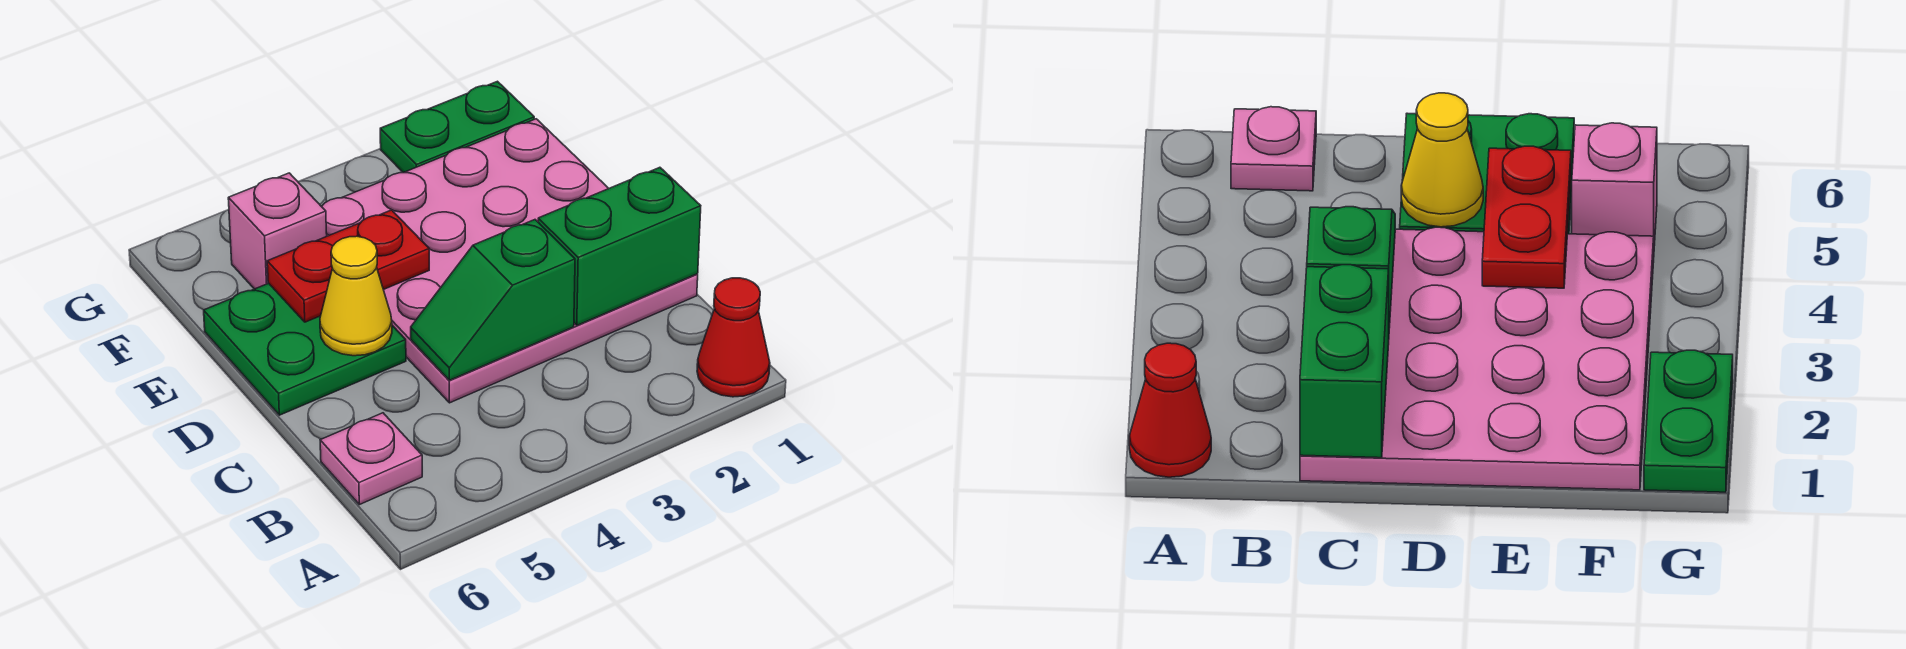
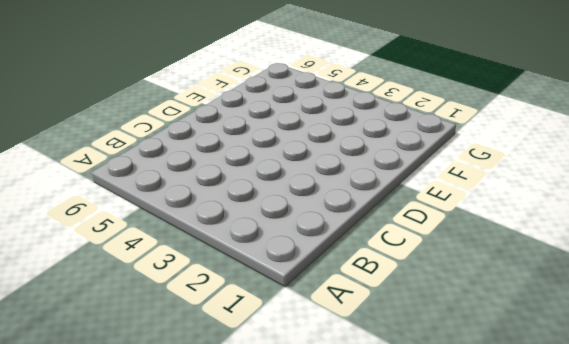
none -> red cone A1 level 1
none -> pink plate B6 level 1

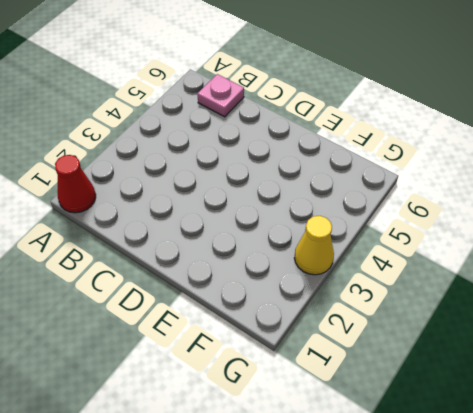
yellow cone G3 level 1 -> yellow cone D5 level 2
none -> pink plate C1:F4 level 1
none -> green plate D5:E6 level 1

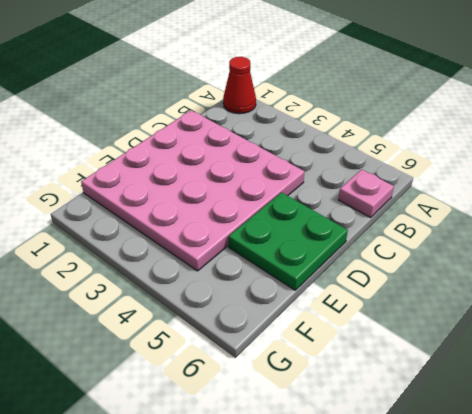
none -> pink brick F5 level 1
none -> green plate G1:G2 level 1

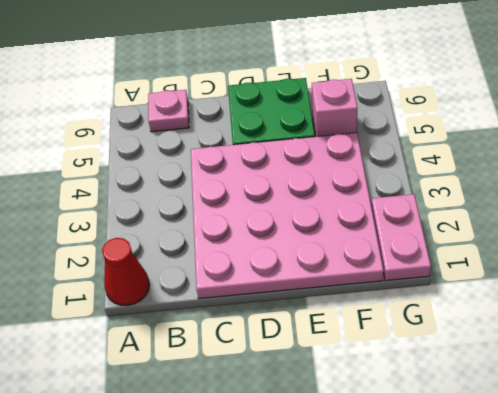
pink plate G1:G2 level 1 -> green plate G1:G2 level 1
none -> green brick C1:C2 level 2
none -> green slope C3:C4 level 2 top 3

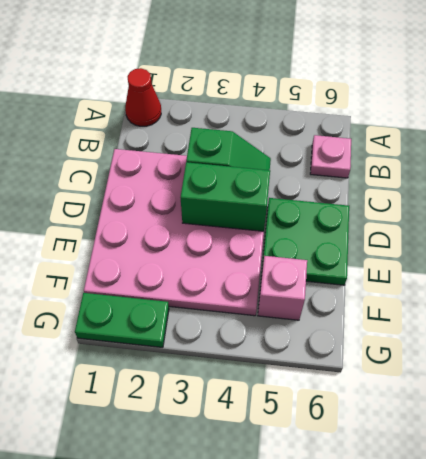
green brick D3:D4 level 2 -> green brick C1:C2 level 2
none -> yellow cone D5 level 2
none -> red plate E4:E5 level 2

